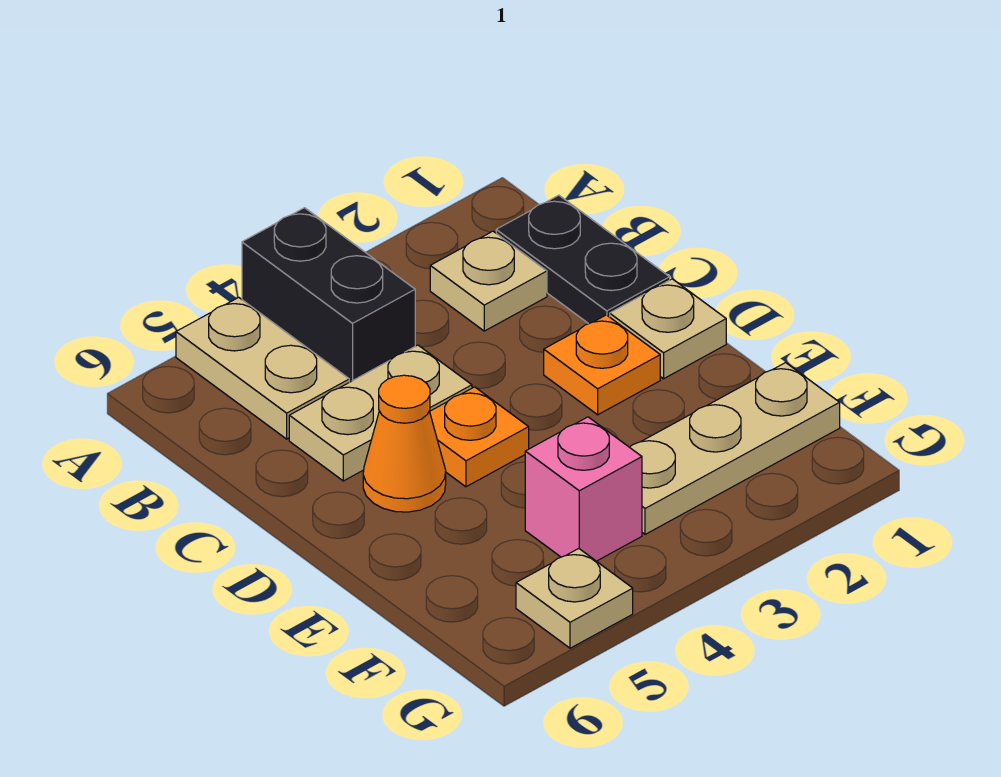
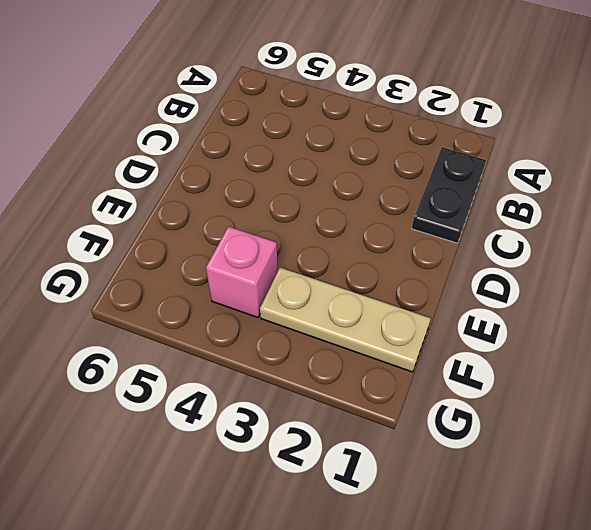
none -> black brick A4:B4 level 1
none -> tan plate A5:B5 level 1
none -> tan plate B2 level 1

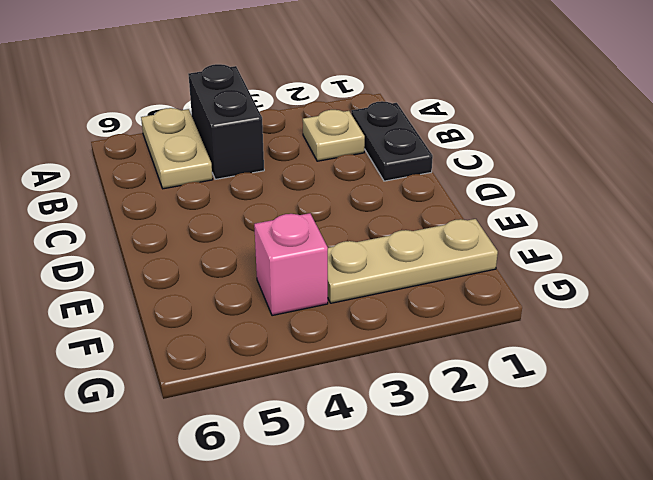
none -> tan plate C4:C5 level 1
none -> tan plate D1 level 1
none -> orange plate D2 level 1

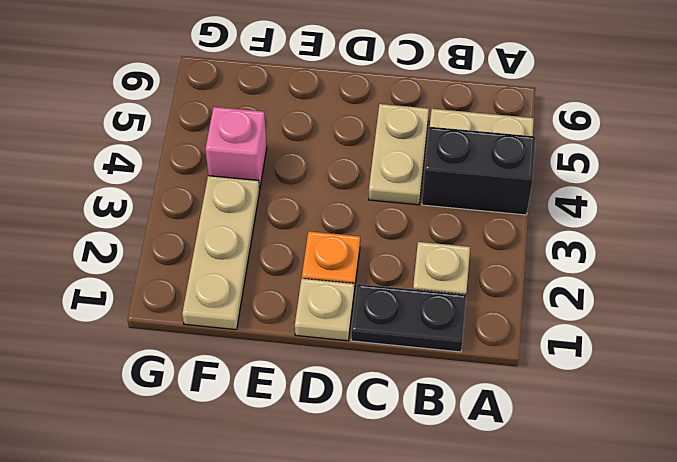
none -> orange plate D4 level 1
none -> orange cone D5 level 1
none -> tan plate G5 level 1

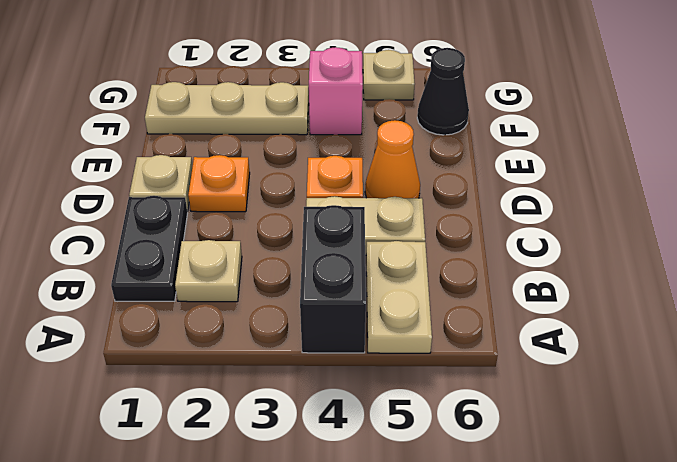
black cone F6 level 1 -> none

